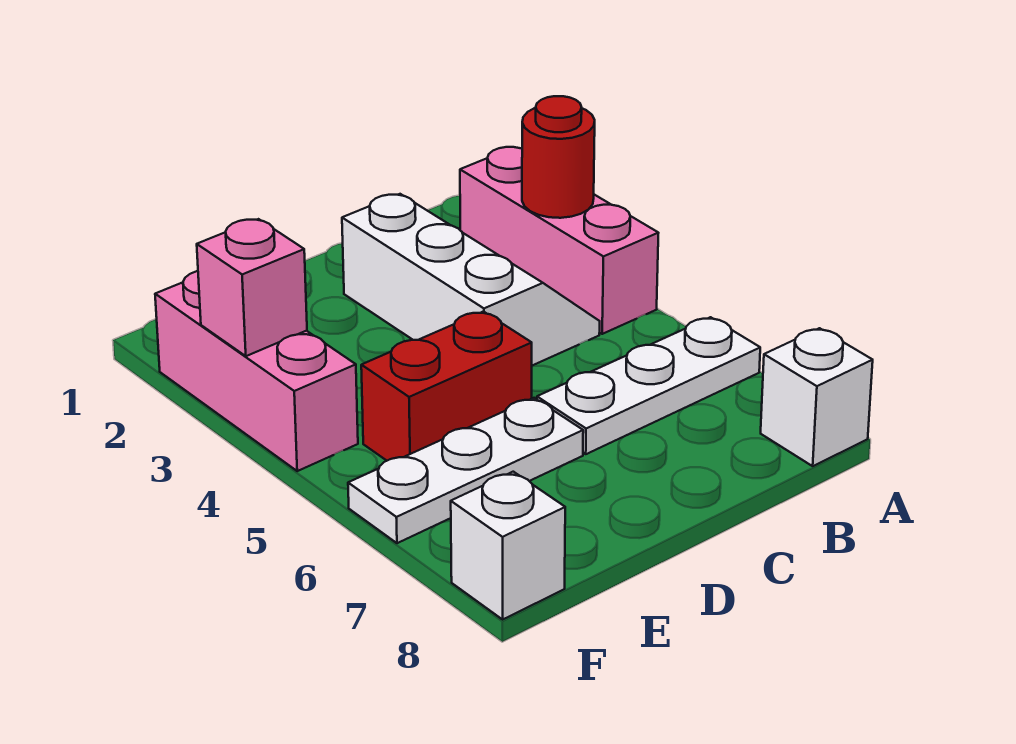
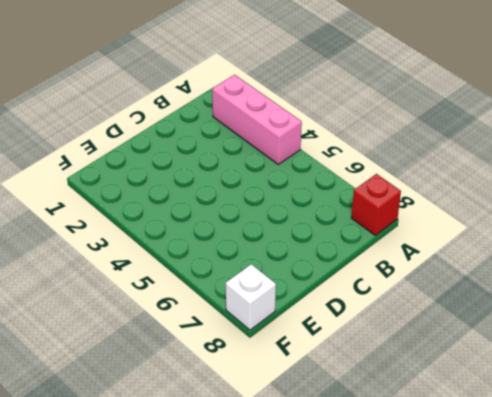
red brick A8 level 1 -> white brick A8 level 1
none -> white plate A6:C6 level 1
none -> white slope B2:C4 level 1 top C

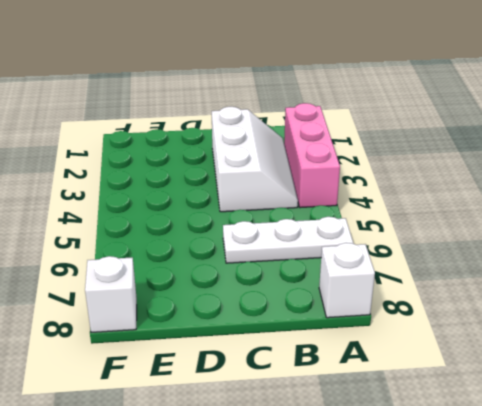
none -> red brick D5:E5 level 1
none -> white plate D6:F6 level 1

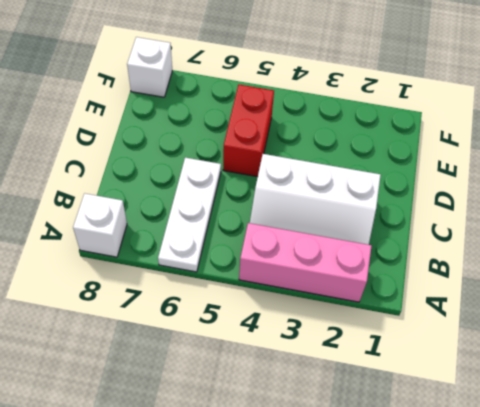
none -> white plate D6:F6 level 1
none -> pink brick F2:F4 level 1

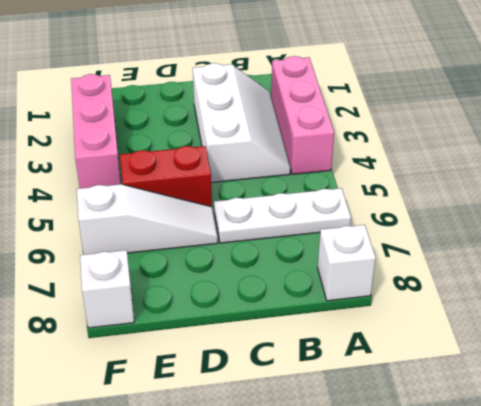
white slope D6:F6 level 1 top F -> white plate D6:F6 level 1
none -> red round brick A3 level 2
none -> pink brick F3 level 2

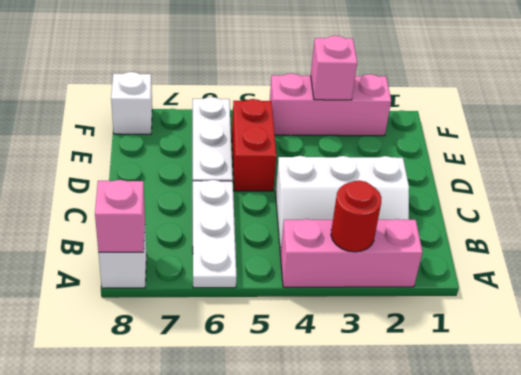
pink brick A8 level 2 -> none

